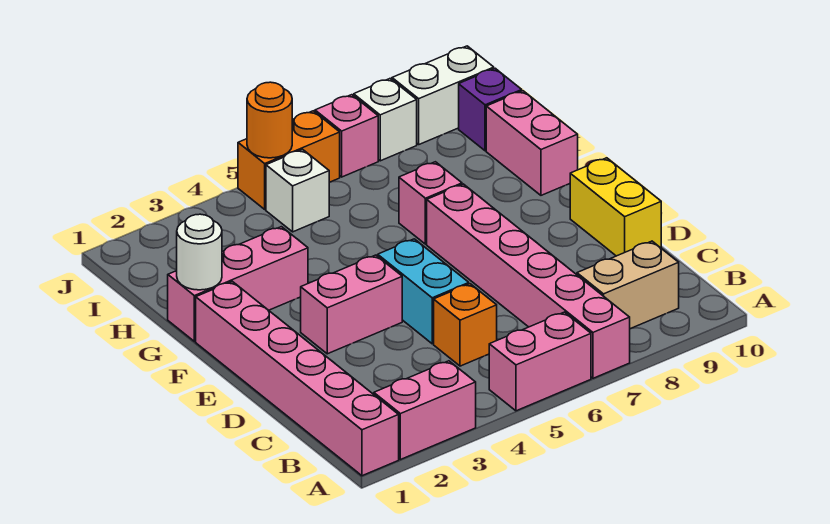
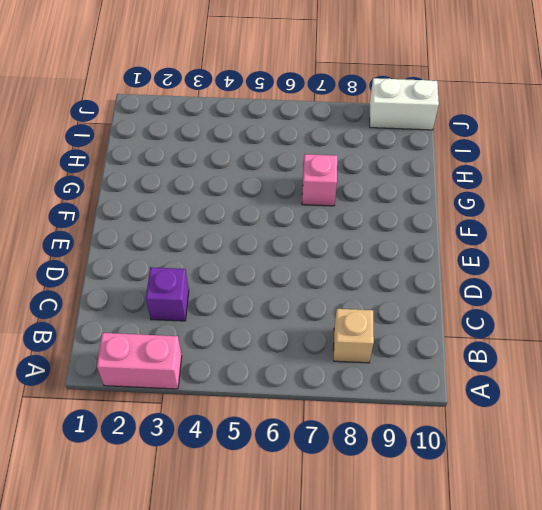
tan brick B8 level 1 -> tan brick B8:B9 level 1
purple brick C3 level 1 -> purple brick I10 level 1
none -> pink brick A1:F1 level 1
none -> pink brick A5:A6 level 1
none -> pink brick A7:F7 level 1

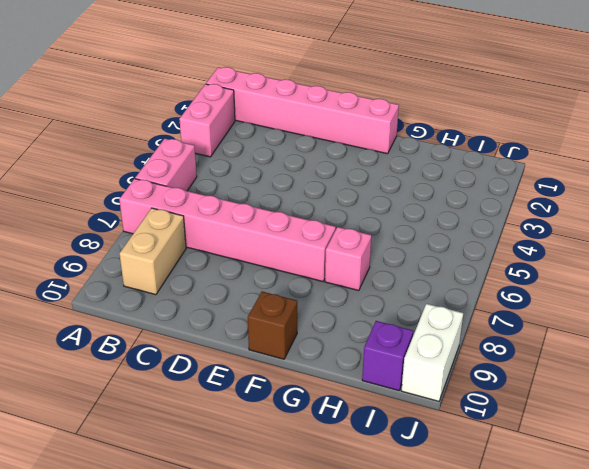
brown brick F10 level 1 -> none
none -> orange brick C5 level 1
none -> cyan brick D5:E5 level 1
none -> yellow brick D10:E10 level 1

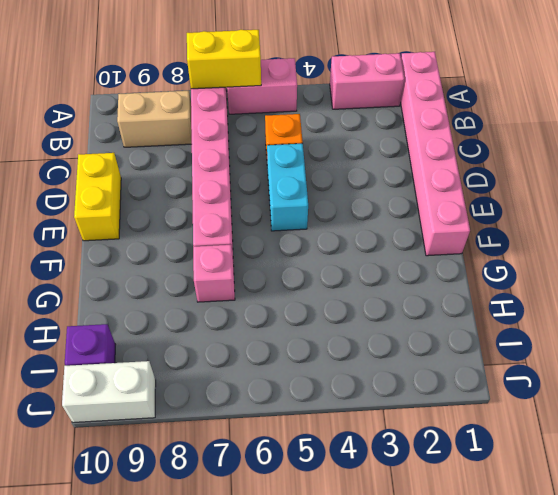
yellow brick A6:A7 level 2 -> none
none -> pink brick E3:E4 level 1
none -> pink brick G1:G3 level 1
none -> pink brick G10:H10 level 1

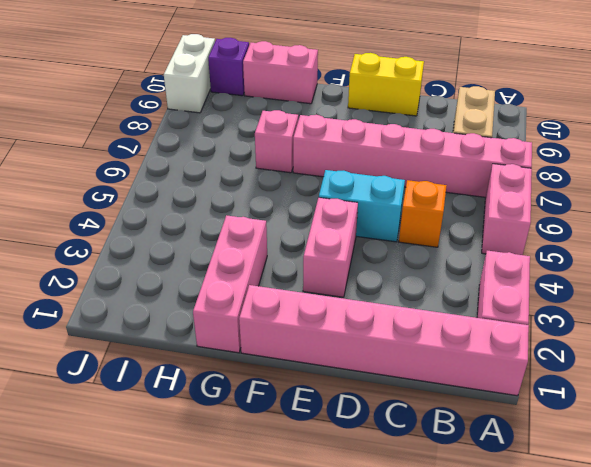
none -> white brick I5 level 1
none -> orange brick J5:J6 level 1
none -> pink brick J7 level 1

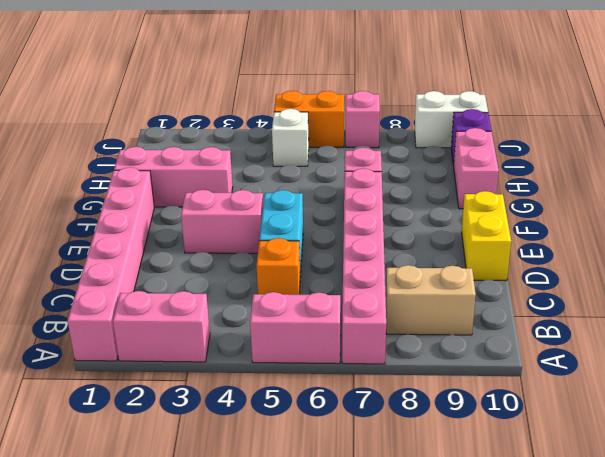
none -> white brick J8 level 1
none -> white round brick G1 level 2
none -> orange round brick J5 level 2

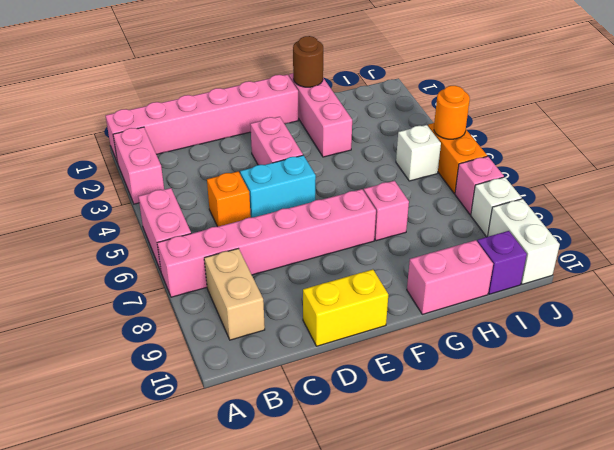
brown round brick G1 level 2 -> white round brick G1 level 2

